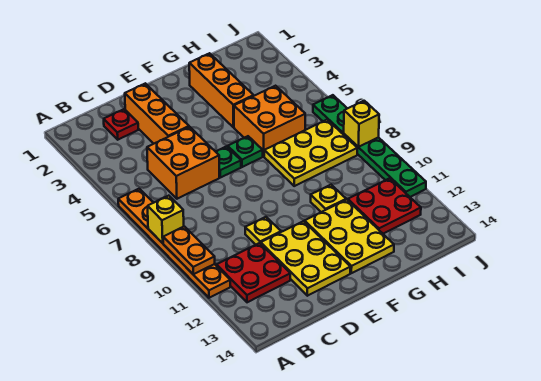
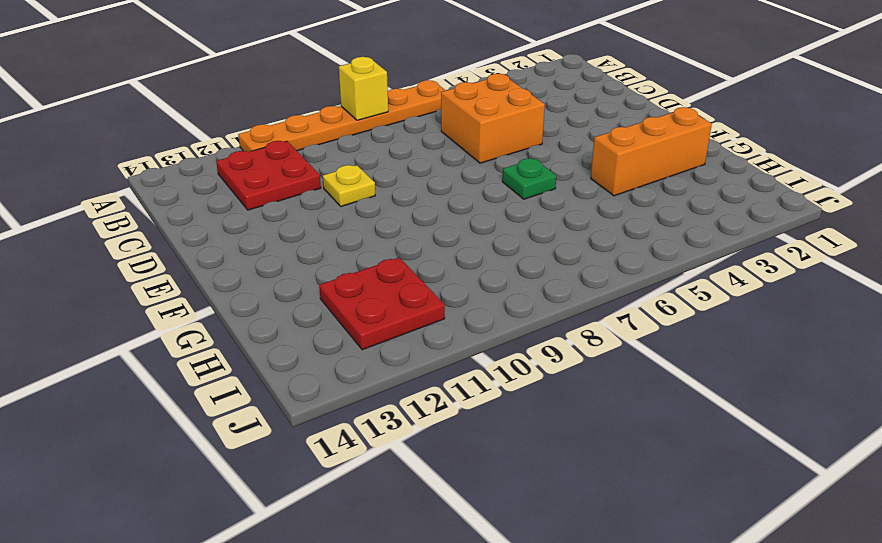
none -> red plate C2 level 1
none -> orange brick D2:D4 level 1
none -> yellow plate D11:E13 level 1

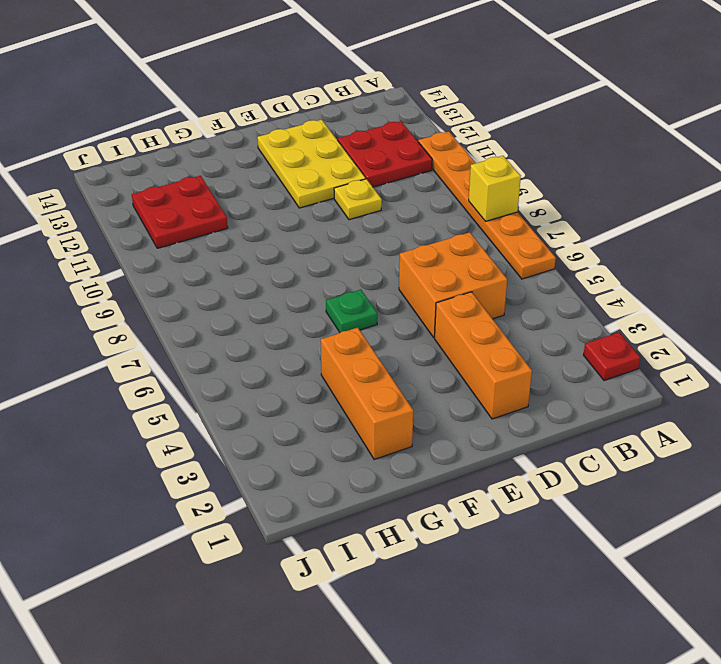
red plate A2 level 1 -> red plate C2 level 1
none -> green plate E6 level 1
none -> yellow plate F11:G13 level 1
none -> orange brick G5:H6 level 1

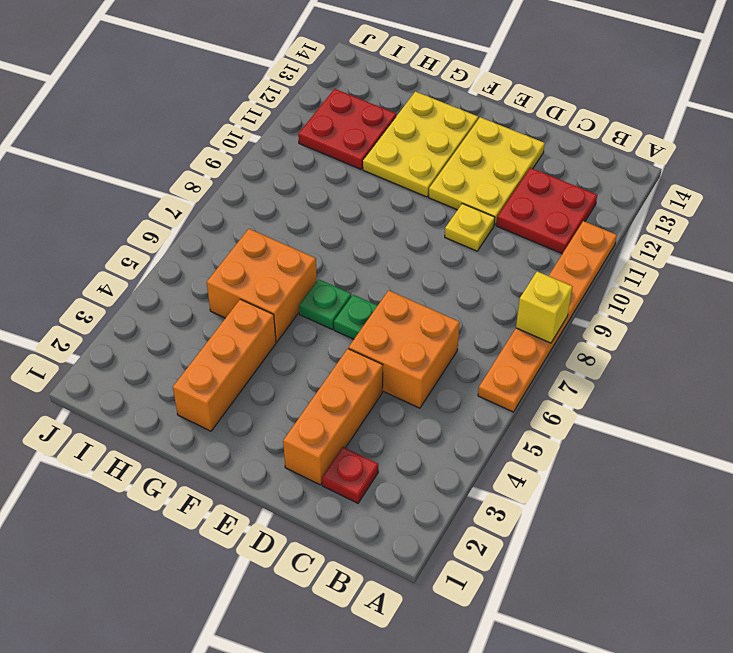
none -> yellow plate G7:I8 level 1
none -> yellow plate G10 level 1
none -> green plate J6:J11 level 1

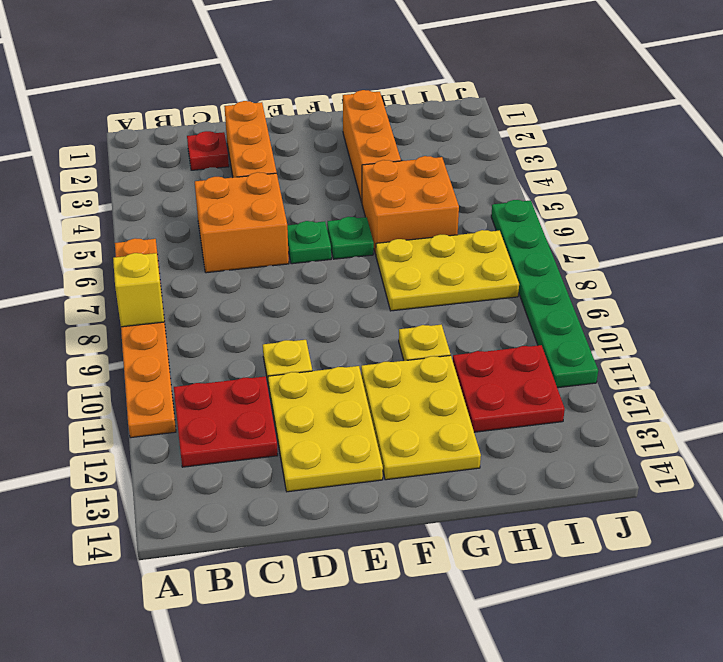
none -> orange plate A9:A10 level 2
none -> yellow brick J8 level 2

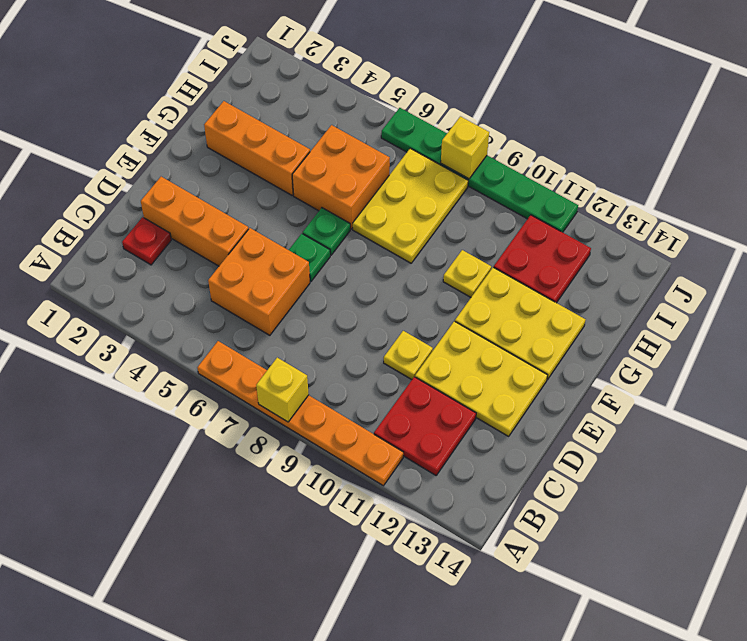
none -> orange plate A9:A10 level 2

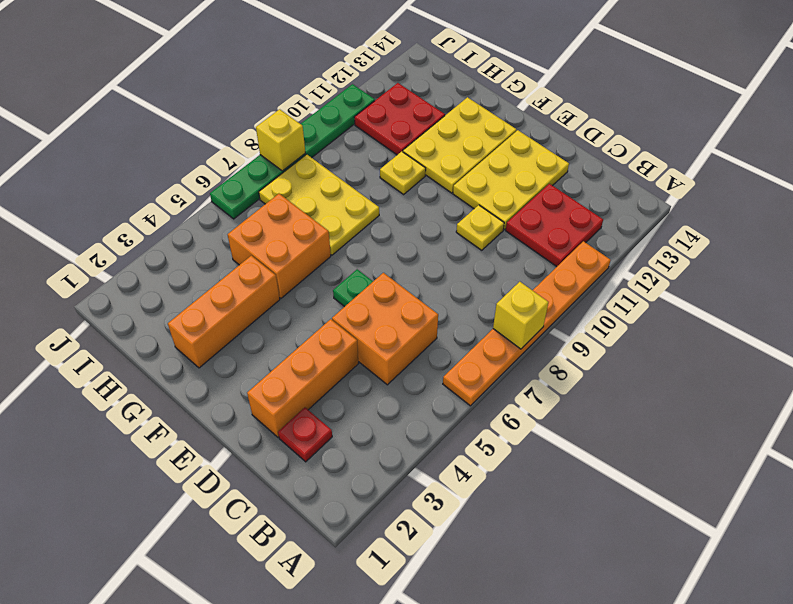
none -> green plate F6 level 1
none -> orange plate A9:A10 level 2

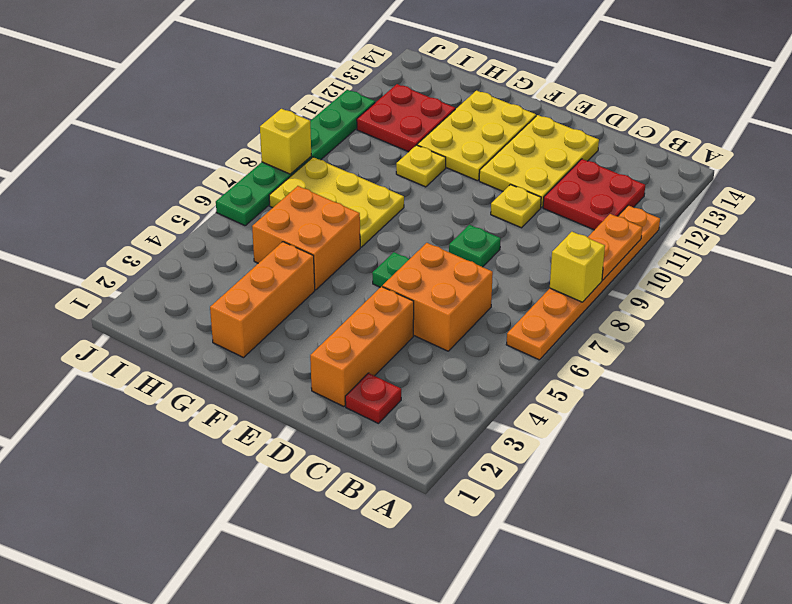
green plate D8 level 1 -> green plate F6 level 1

